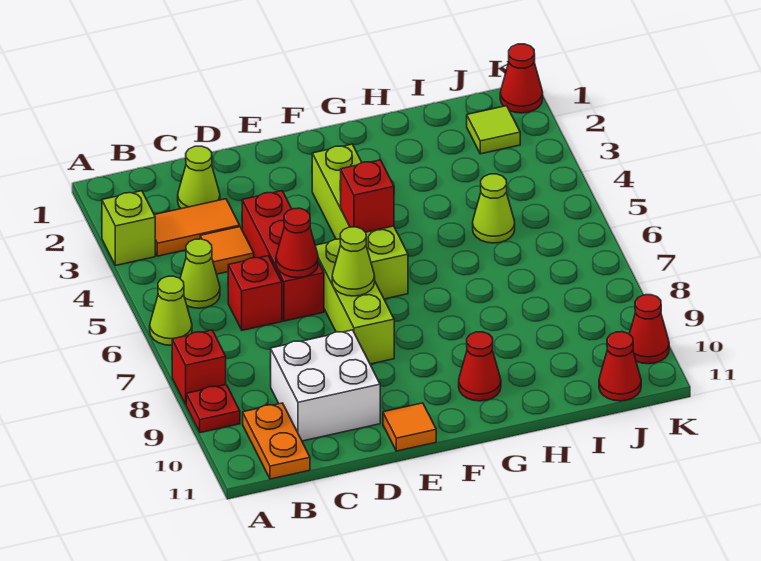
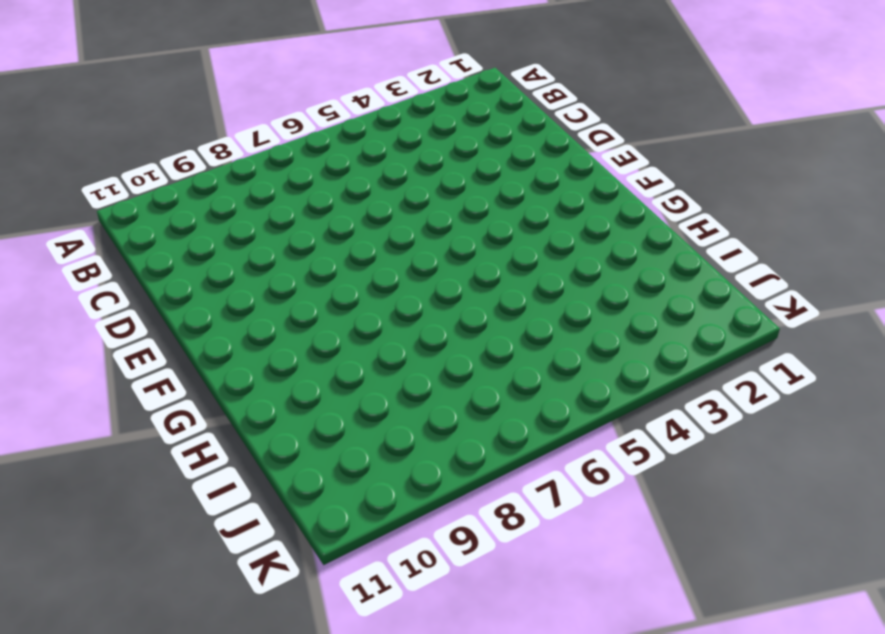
none -> lime brick A3 level 1
none -> lime cone A6 level 1
none -> red brick A8 level 1

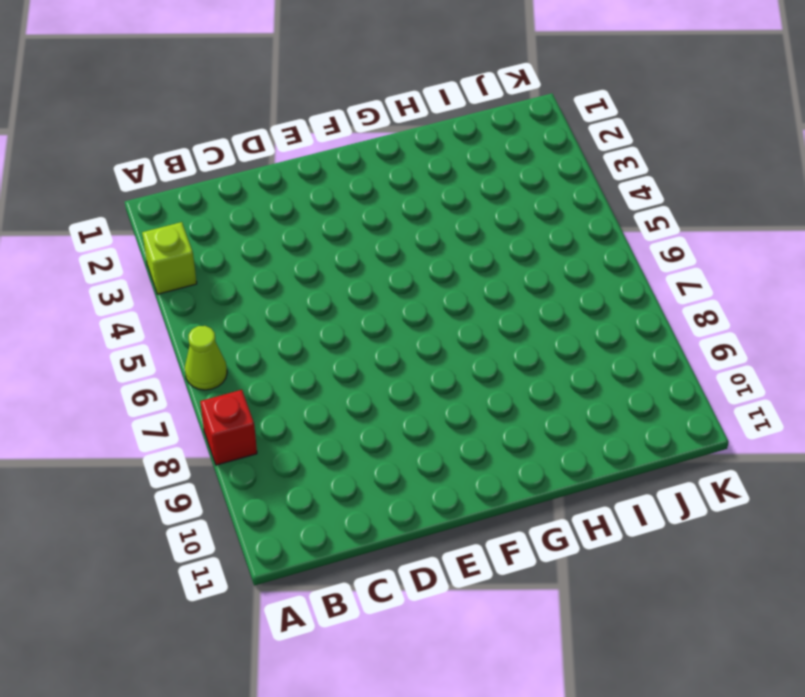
none -> red plate A9 level 1
none -> orange tile B3:C3 level 1
none -> lime cone B5 level 1

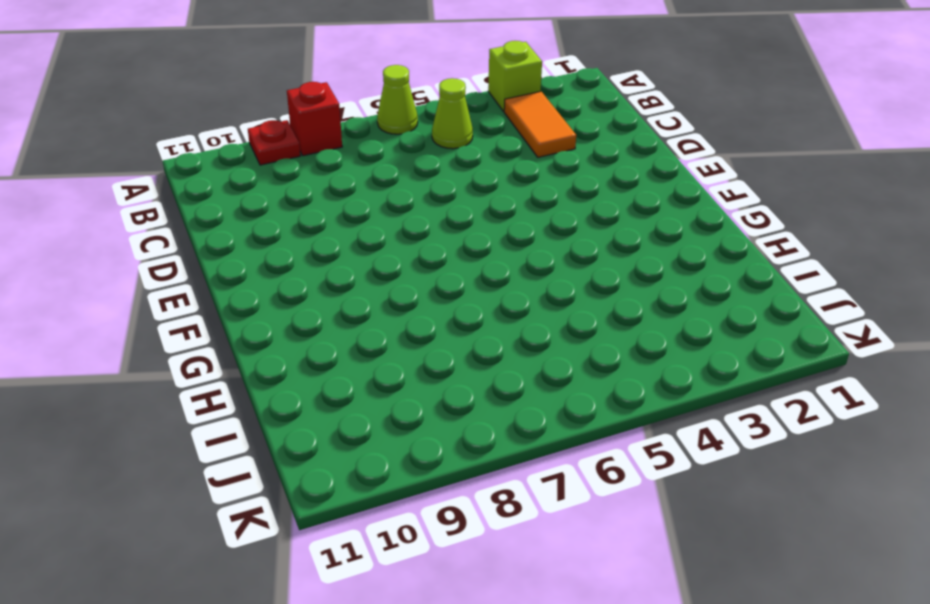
none -> orange plate B10:B11 level 1
none -> lime cone C2 level 1
none -> orange tile C4 level 1

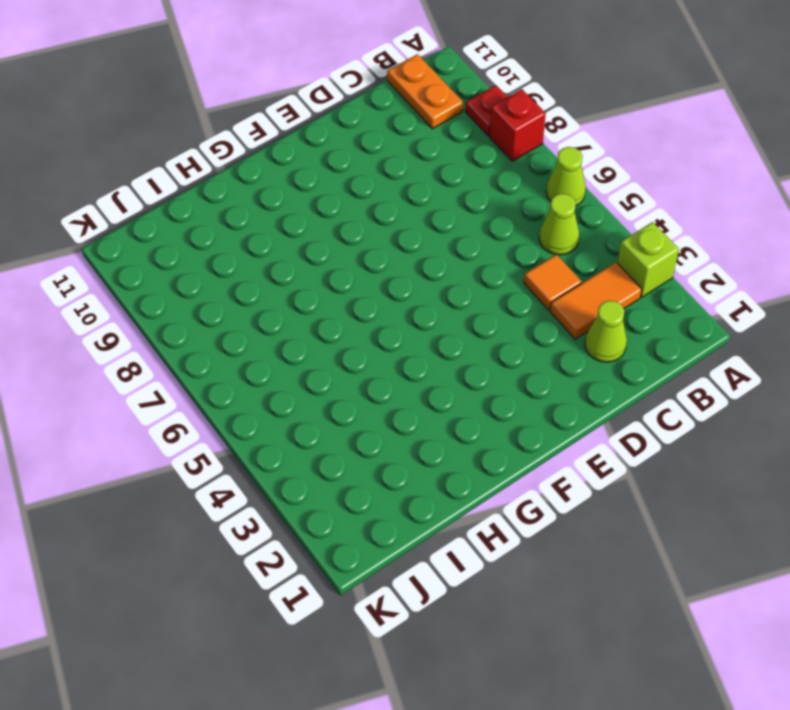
none -> red brick C6 level 1
none -> white brick C9:D10 level 1
none -> red brick D4:D6 level 1

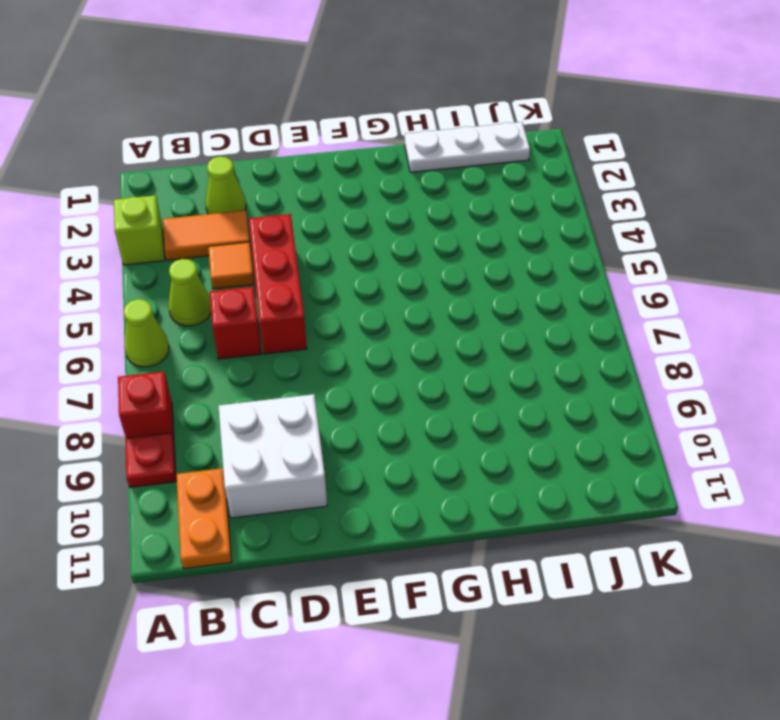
white plate H1:J1 level 1 -> none
none -> lime brick E6:E8 level 1
none -> orange tile E11 level 1
none -> lime brick F3:F6 level 1

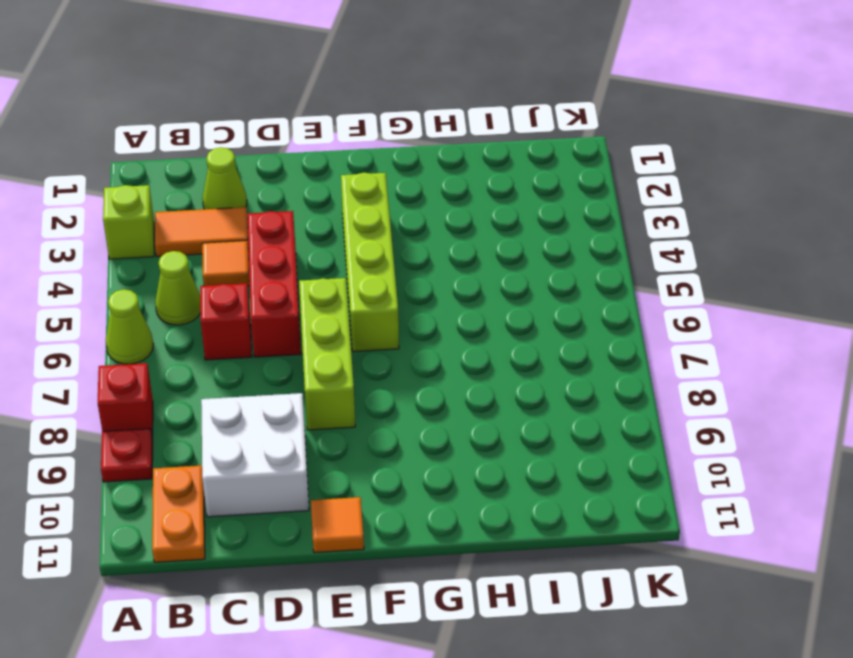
none -> red cone G10 level 1
none -> lime cone I5 level 1
none -> lime tile J2 level 1

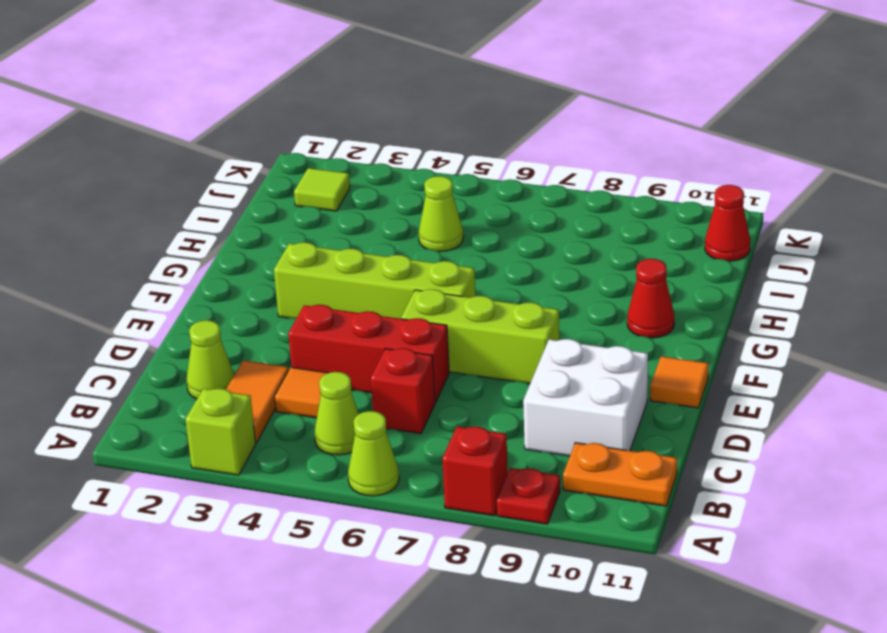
none -> red cone K1 level 1
none -> red cone K10 level 1
none -> red cone D6 level 2

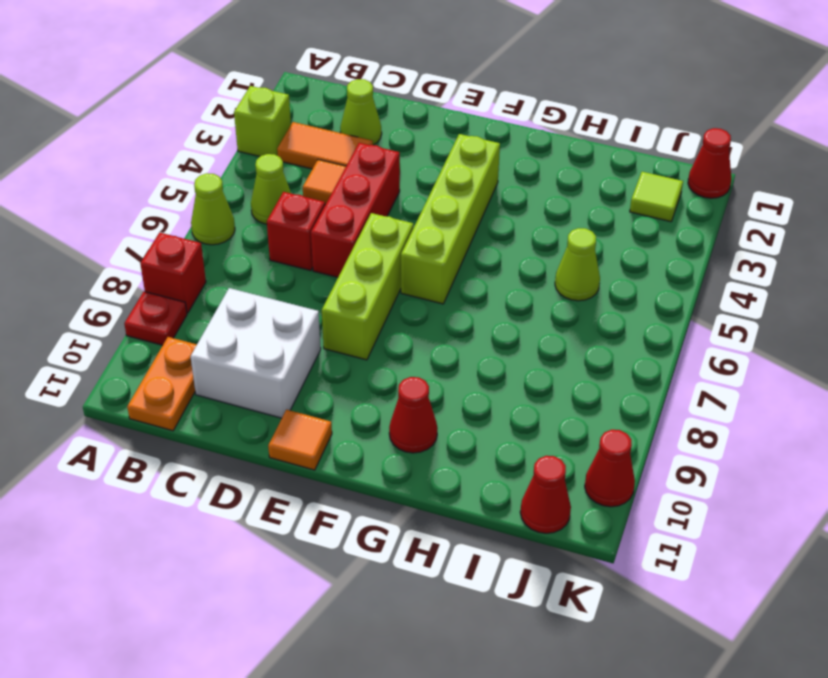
none -> red cone D6 level 2
none -> lime cone E7 level 2
none -> red brick F5 level 2

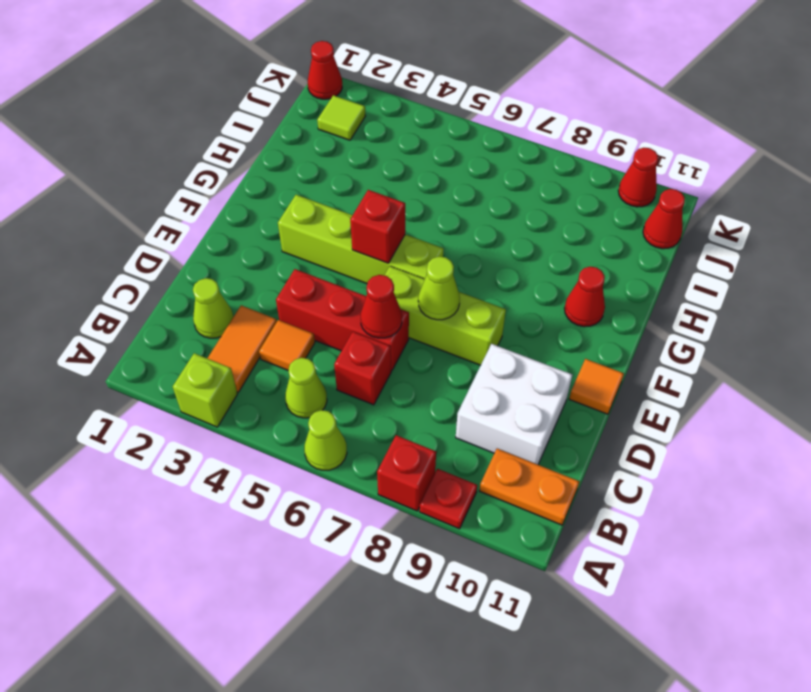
none -> lime cone I5 level 1

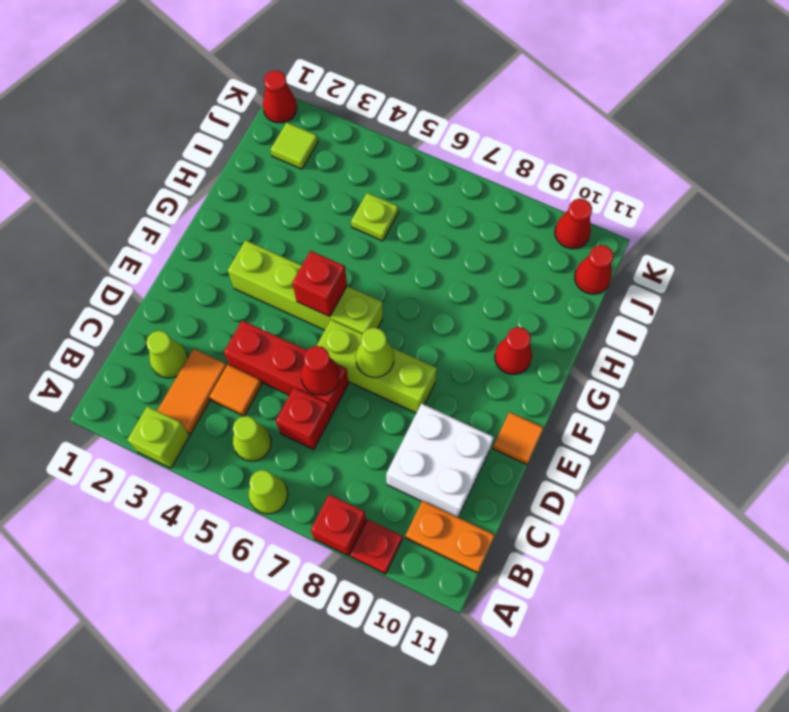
lime plate I5 level 1 -> lime cone I5 level 1

